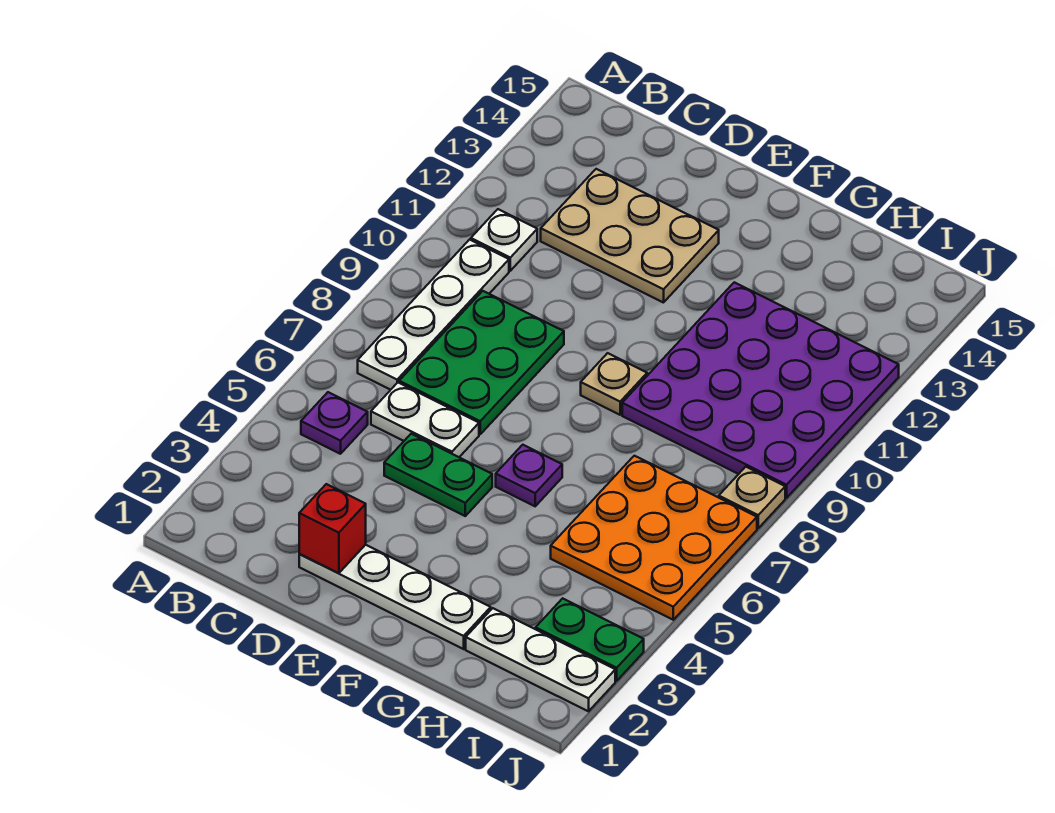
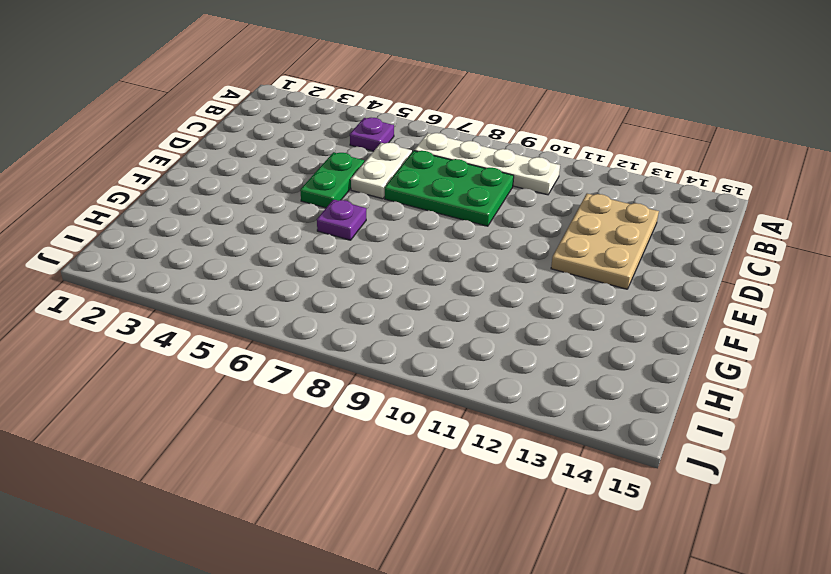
none -> white plate B11 level 1
none -> white plate D2:G2 level 1
none -> tan plate F9 level 1

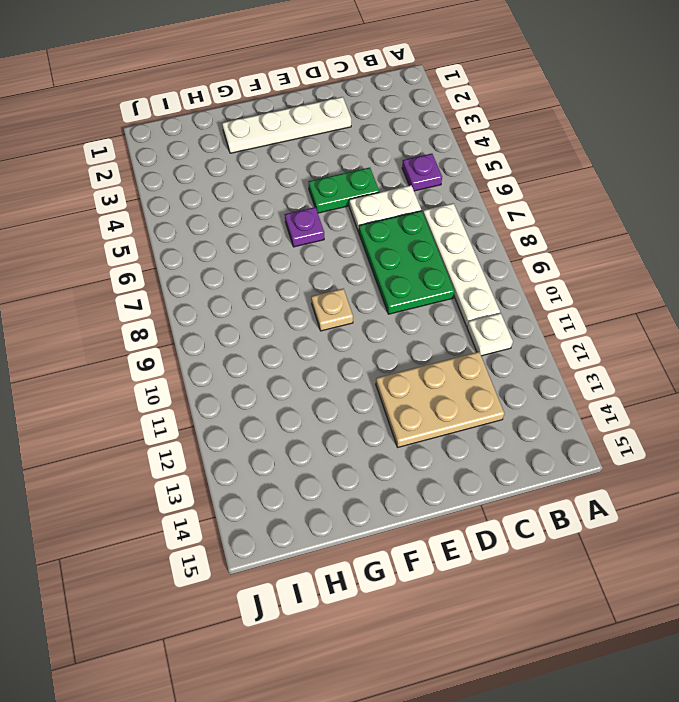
none -> purple plate G9:J12 level 1
none -> white plate H2:J2 level 1
none -> orange plate H5:J7 level 1

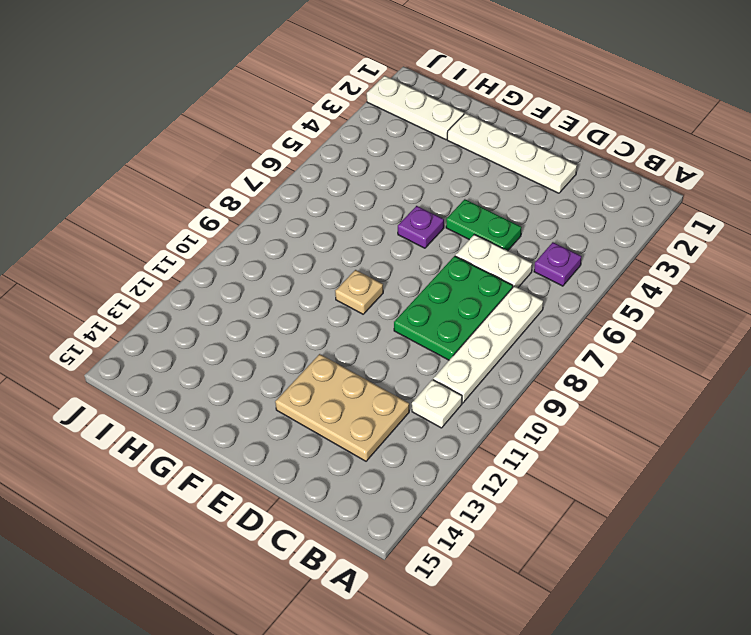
none -> purple plate G9:J12 level 1
none -> orange plate H5:J7 level 1
none -> green plate I3:J3 level 1

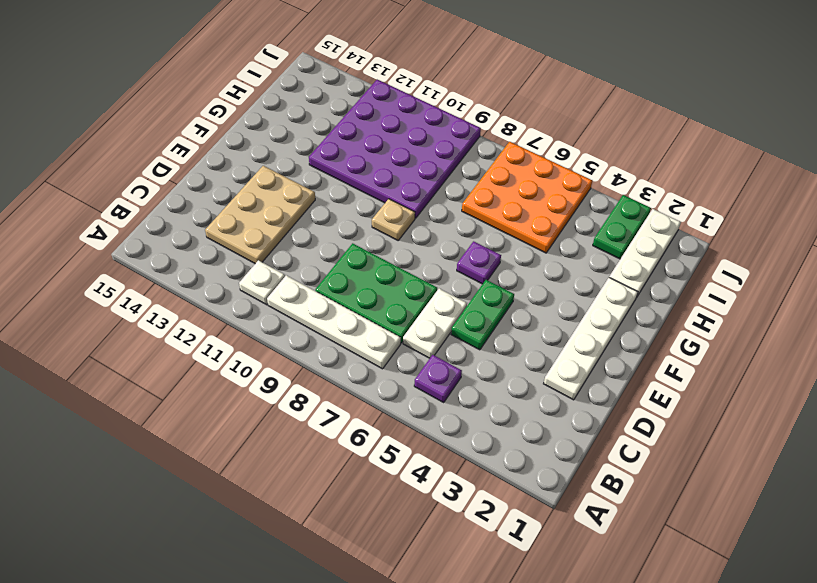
none -> tan plate J8 level 1
none -> red brick D2 level 2

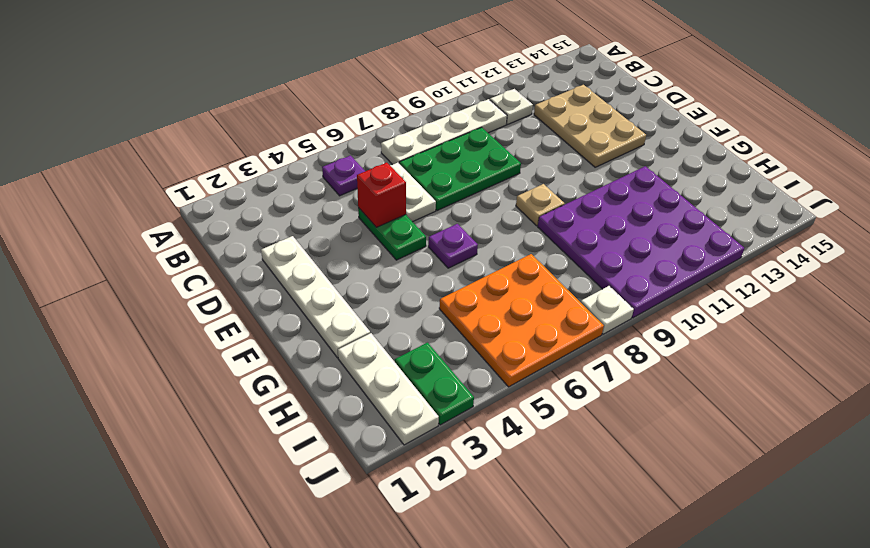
red brick D5 level 2 -> red brick D2 level 2
white plate J8 level 1 -> tan plate J8 level 1

